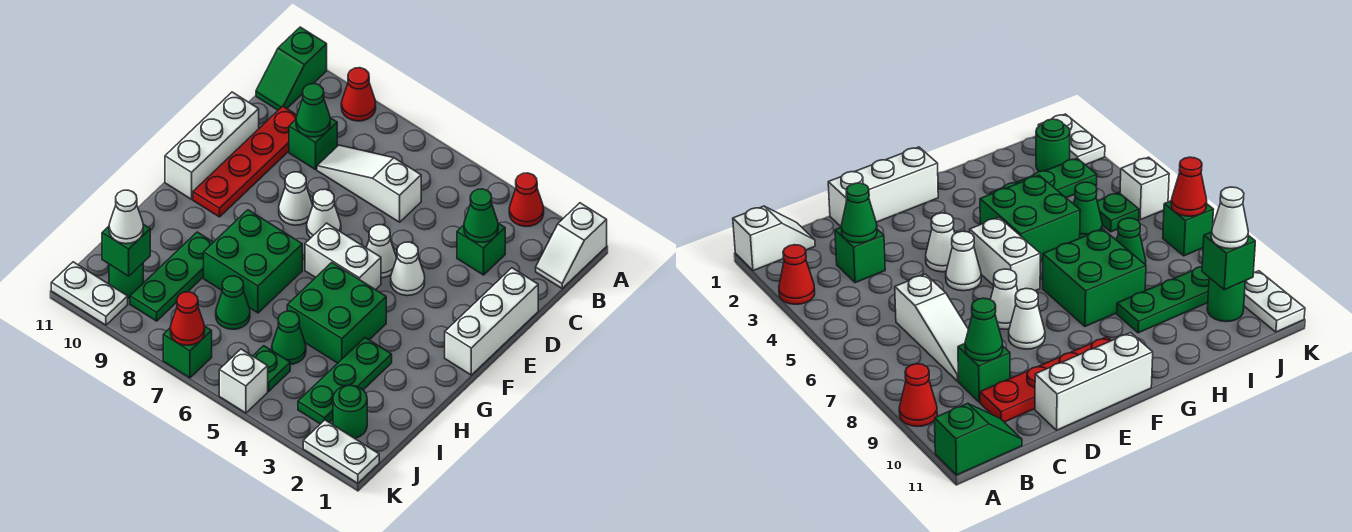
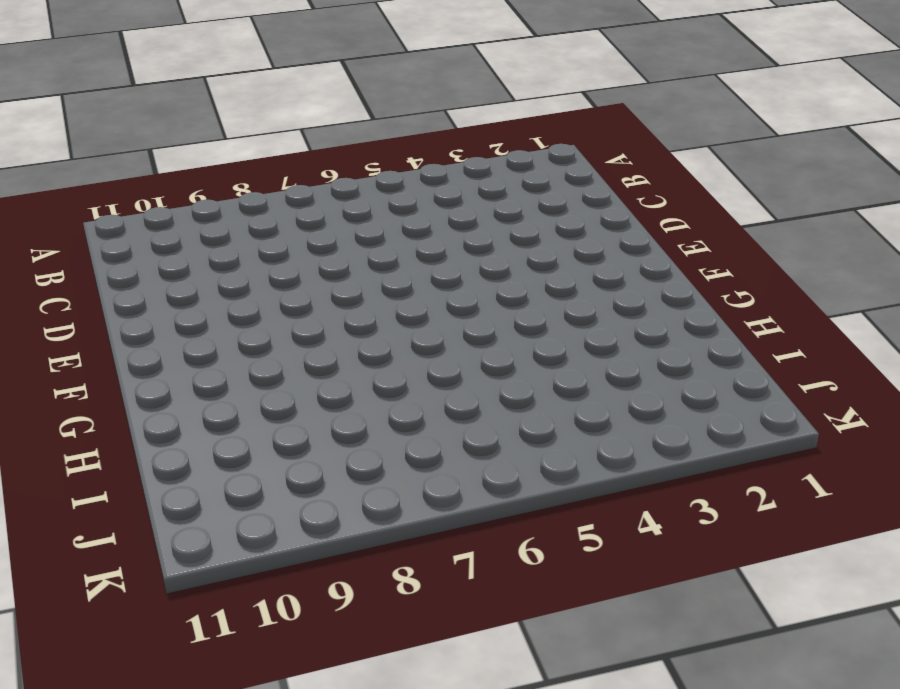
none -> white slope A1:B1 level 1 top A
none -> red cone A3 level 1
none -> red cone A9 level 1
none -> green slope A11:B11 level 1 top A

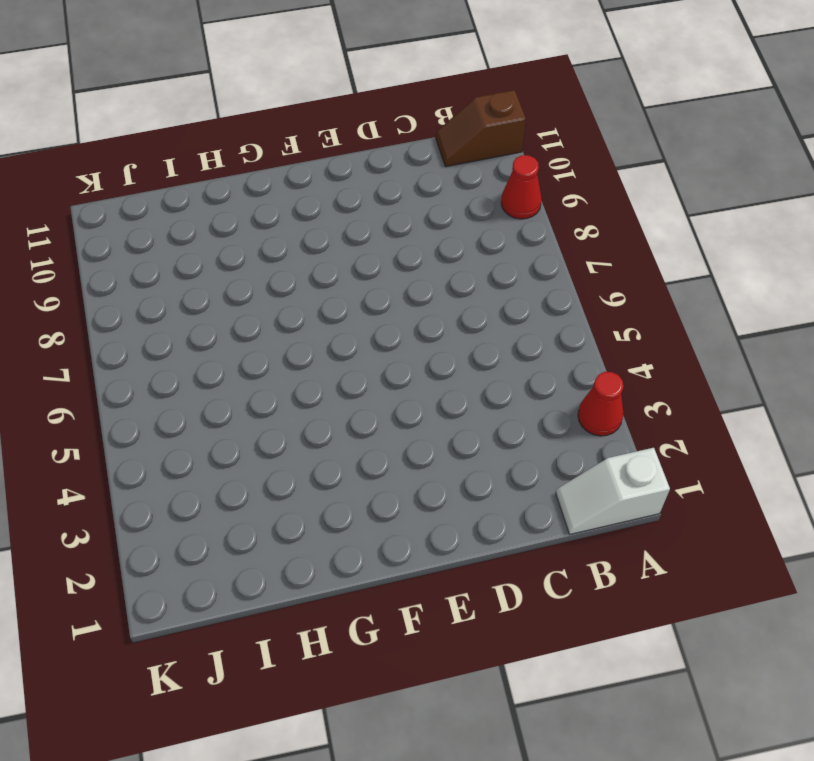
brown slope A11:B11 level 1 top A -> green slope A11:B11 level 1 top A
none -> green brick C3 level 1
none -> white slope C6:C8 level 1 top 6
none -> green brick C9 level 1
none -> red plate C10:F10 level 1

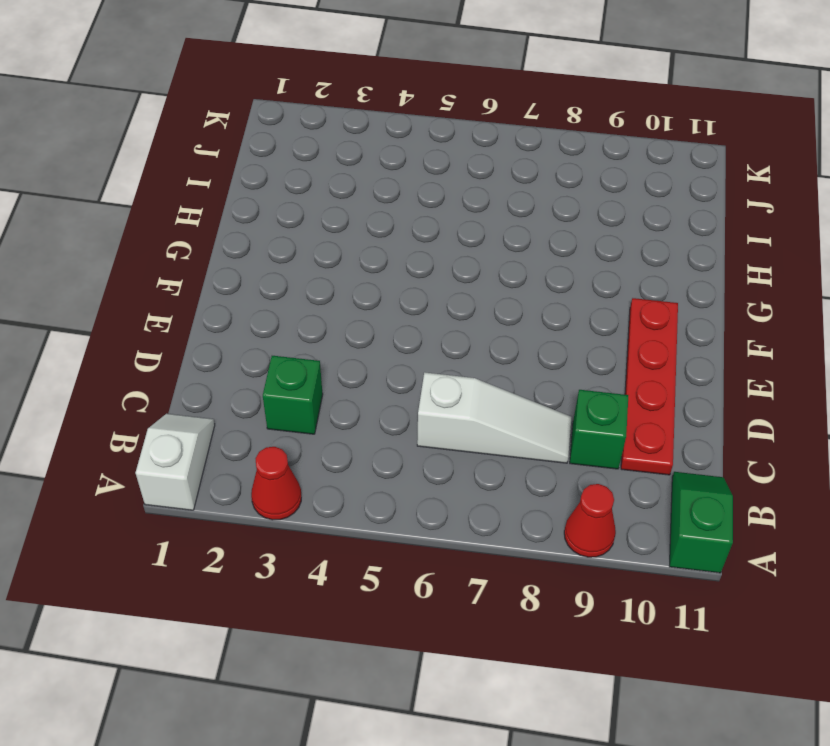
none -> white brick D1:F1 level 1
none -> white brick D11:F11 level 1
none -> white cone E4 level 1
none -> white cone E5 level 1

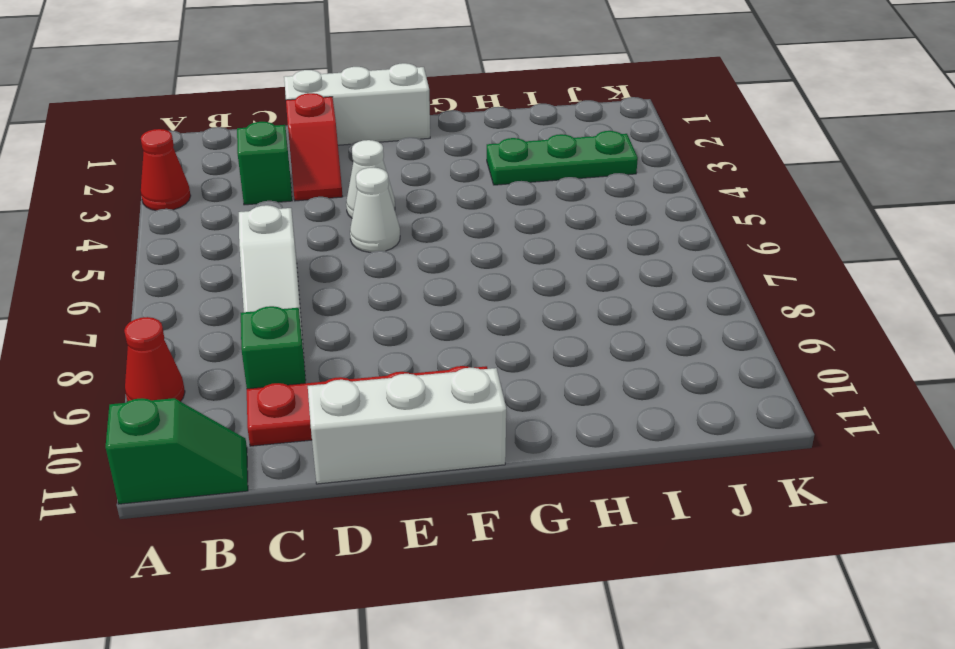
red slope D2:D3 level 1 top 2 -> none
none -> white slope A1:B1 level 1 top A
none -> white cone E7 level 1
none -> white cone E8 level 1
none -> white brick F5:F6 level 1

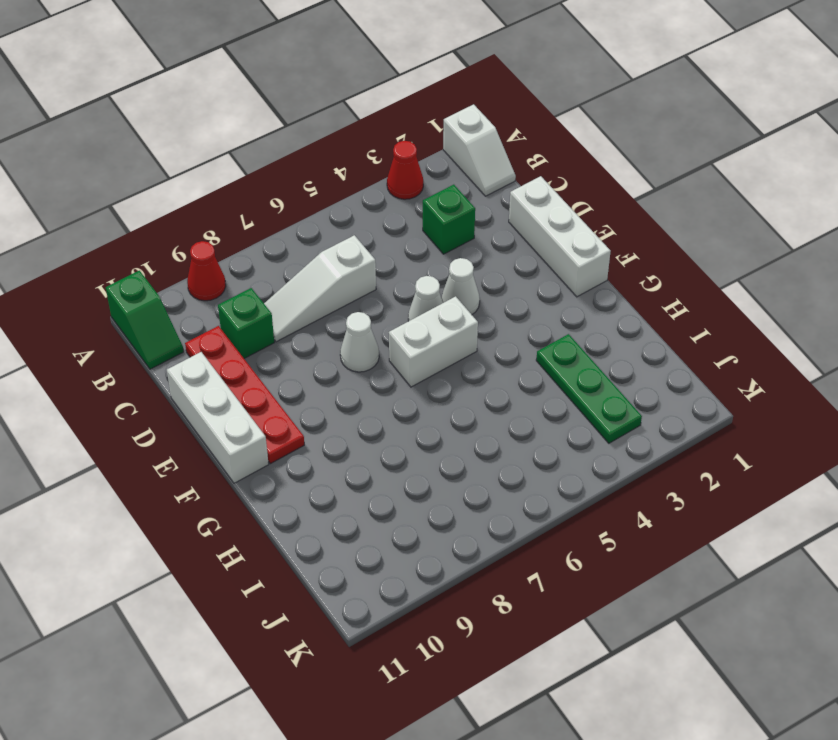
none -> white cone E8 level 1
none -> green brick G4:H5 level 1
none -> green brick G7:H8 level 1
none -> green plate H9:J9 level 1

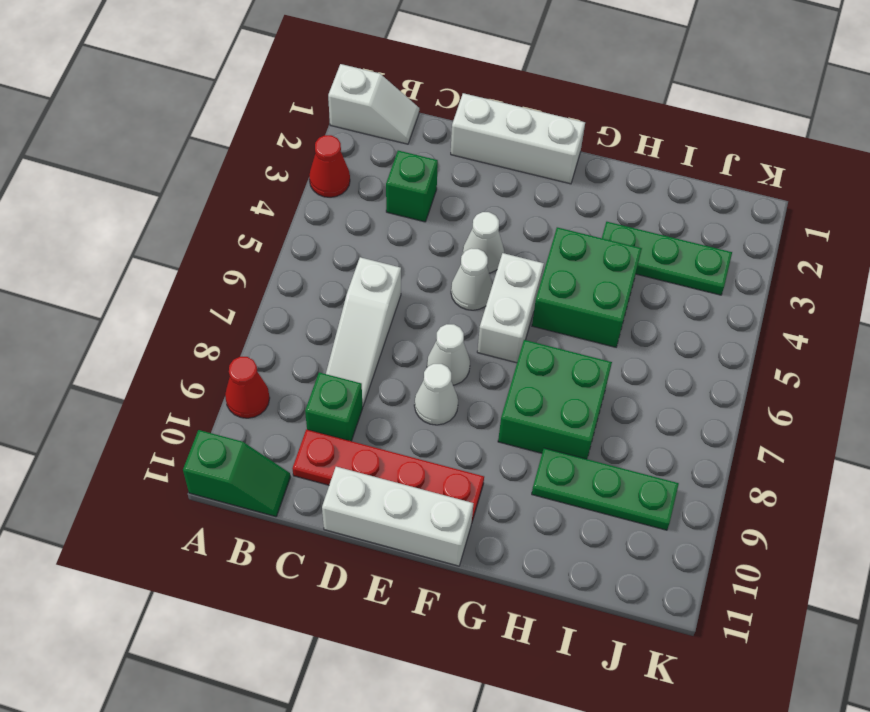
none -> green cone I5 level 1
none -> green cone I7 level 1
none -> green round brick J2 level 1
none -> green plate J5 level 1

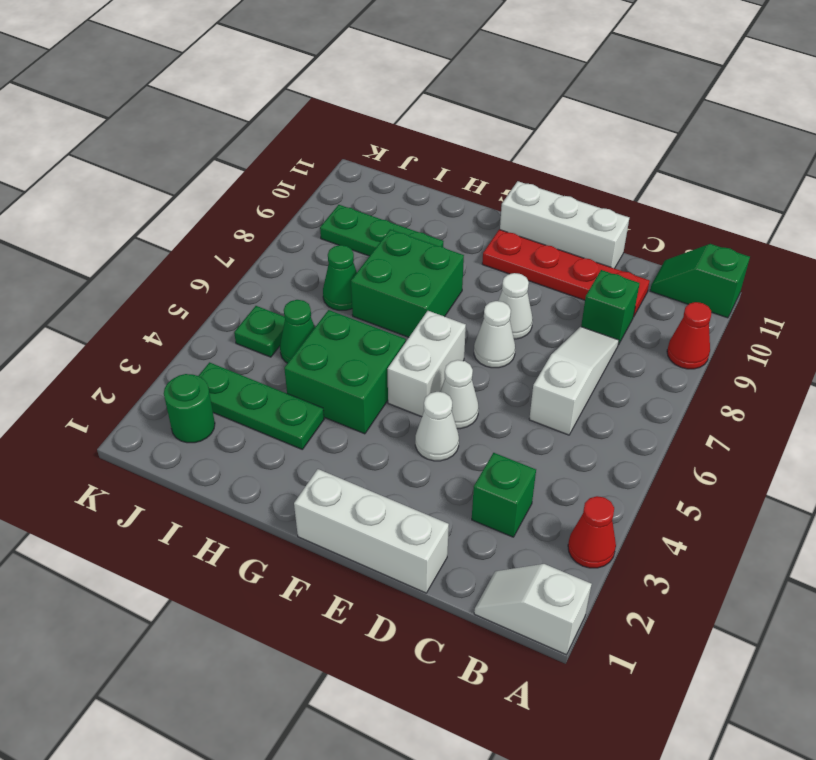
none -> green round brick J10 level 1
none -> white plate K1:K2 level 1
none -> white brick K5 level 1
none -> green brick K7 level 1

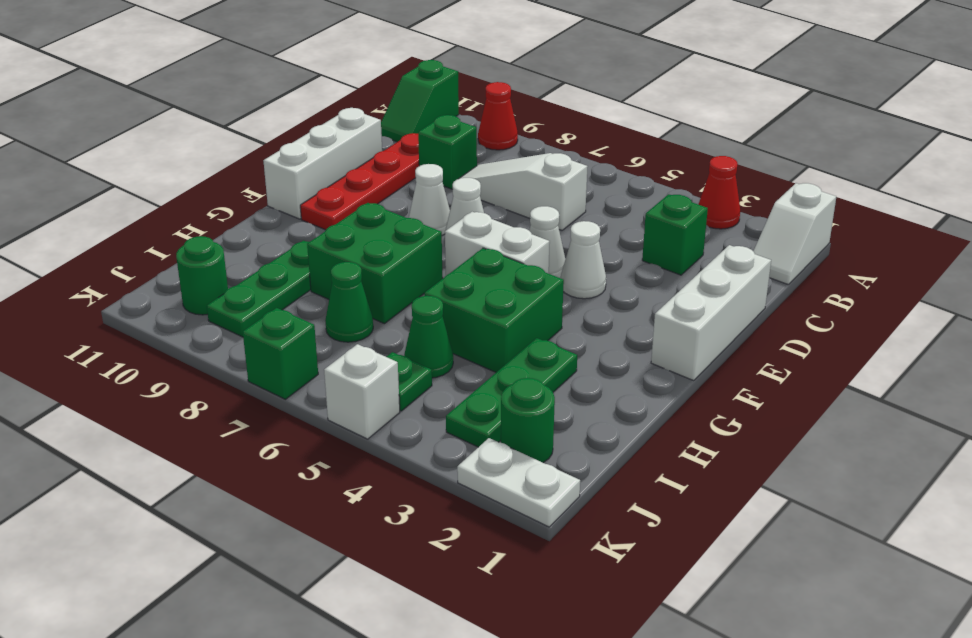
none -> white plate K10:K11 level 1
none -> green cone C3 level 2
none -> green cone C9 level 2
none -> green brick J10 level 2

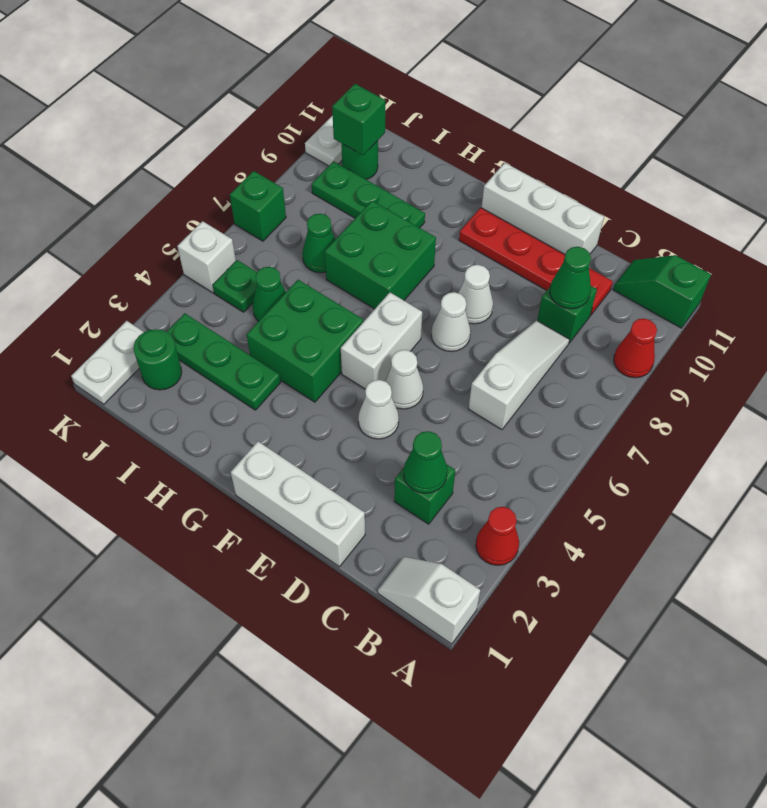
none -> red cone K7 level 2
none -> white cone J10 level 3

